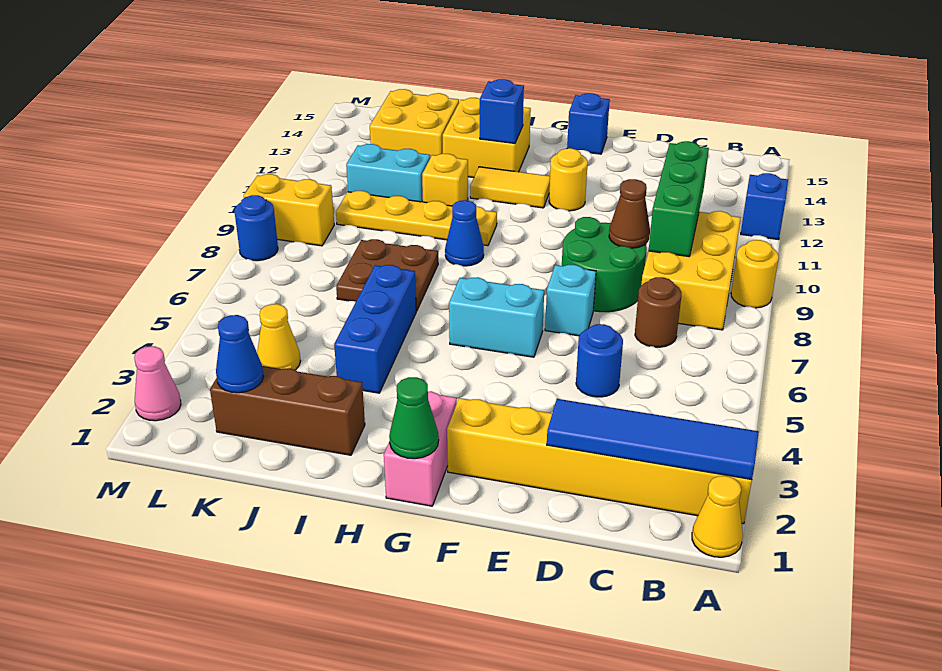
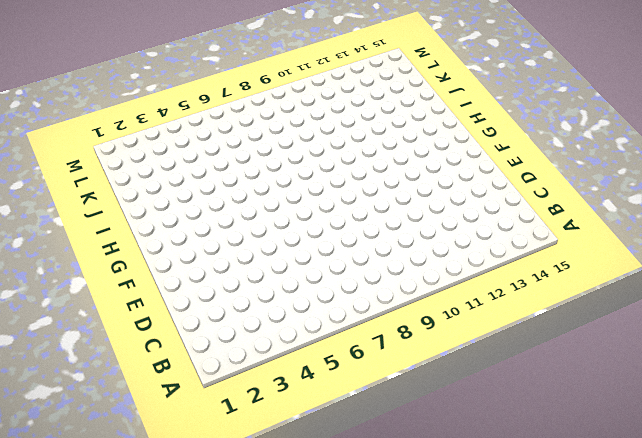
none -> yellow cone A1 level 1
none -> yellow brick A2:F2 level 1
none -> yellow round brick A9 level 1
none -> blue brick A12 level 1

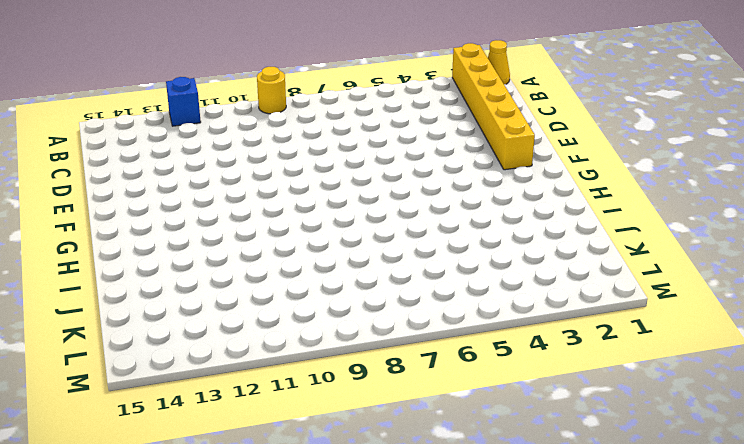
none -> yellow brick B8:C10 level 1
none -> brown round brick C7 level 1
none -> blue round brick D5 level 1
none -> green round brick D8:E9 level 1

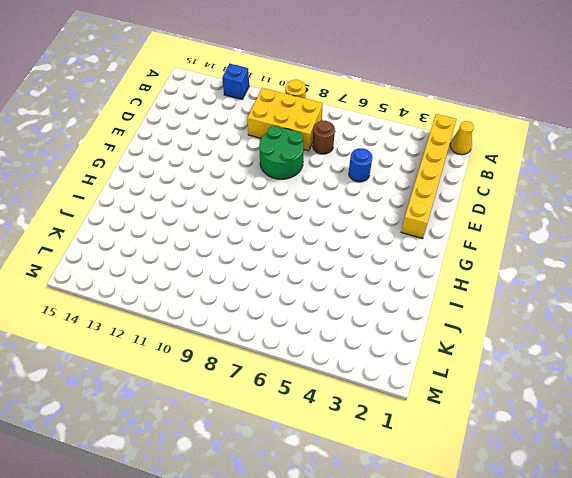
none -> cyan brick E7 level 1
none -> cyan brick F6:G6 level 1
none -> yellow round brick F12 level 1
none -> blue brick F15 level 1

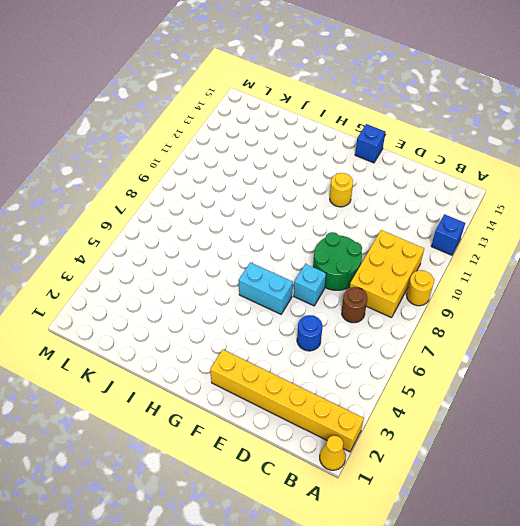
none -> pink brick G1:G2 level 1
none -> yellow tile G12:H12 level 1
none -> blue cone H9 level 1
none -> yellow plate H10:K10 level 1

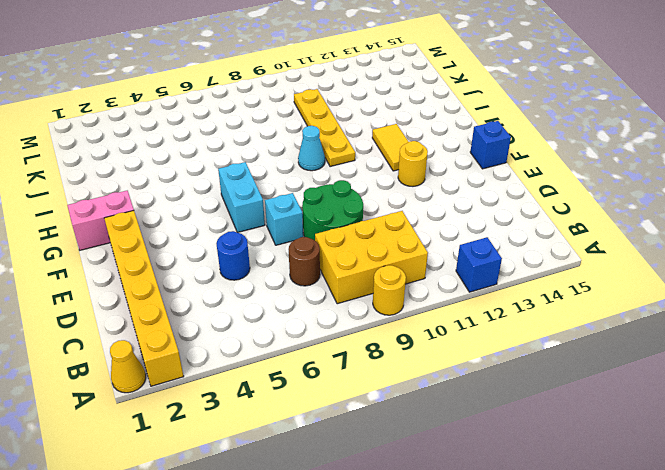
cyan cone H9 level 1 -> blue cone H9 level 1
none -> yellow brick H13:I14 level 1
none -> brown brick I2:K2 level 1
none -> blue brick I4:I6 level 1
none -> brown plate I7:J8 level 1

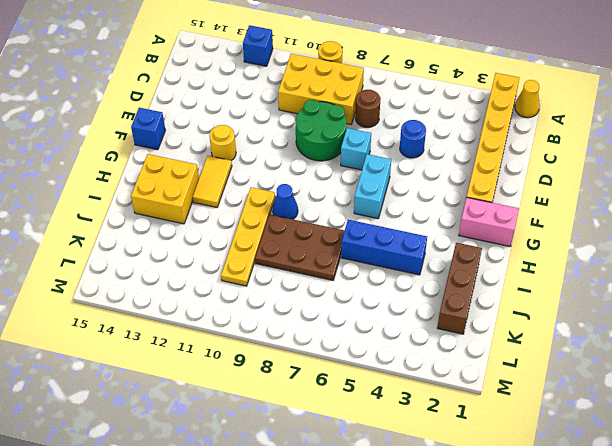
brown plate I7:J9 level 1 -> brown plate I7:J8 level 1
none -> yellow brick I11 level 1
none -> cyan brick J11:K11 level 1
none -> yellow brick J13:K14 level 1
none -> yellow cone K4 level 1

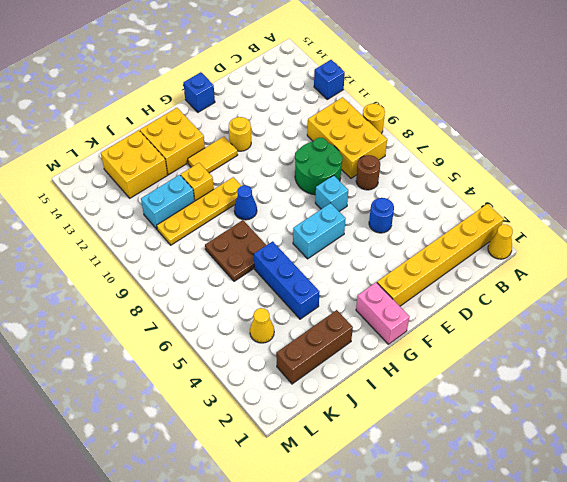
none -> yellow brick L9:M9 level 1
none -> pink cone M2 level 1
none -> blue round brick M8 level 1
none -> blue tile A2:D2 level 2

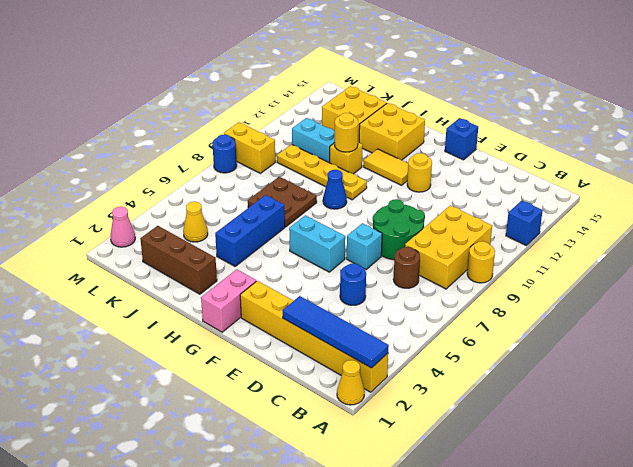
yellow round brick I11 level 2 -> none
none -> green brick C9:C11 level 2
none -> brown cone D9 level 2
none -> green cone G1 level 2
none -> blue brick H13 level 2

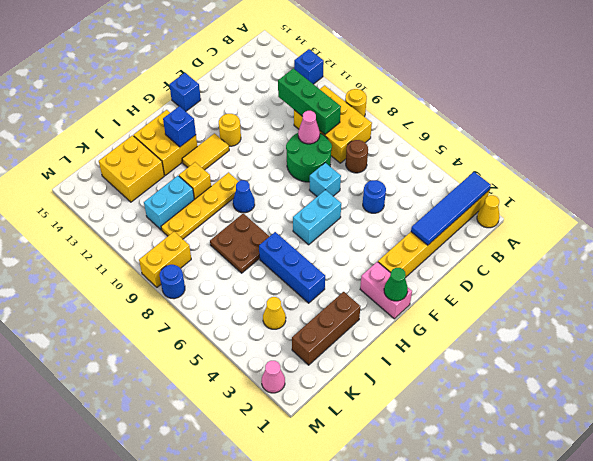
pink cone D9 level 2 -> brown cone D9 level 2
none -> blue cone K2 level 2

